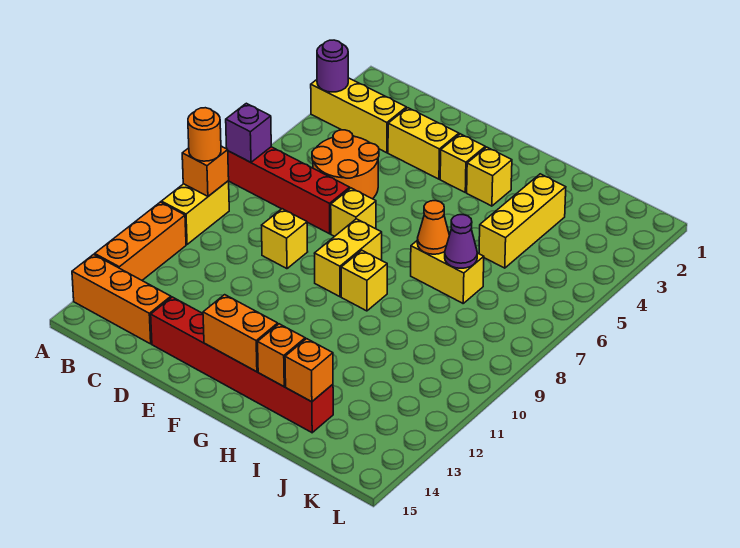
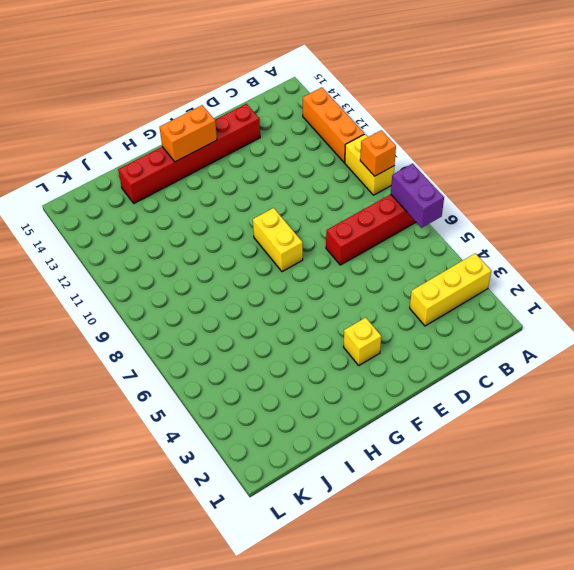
purple brick A6:A7 level 2 -> purple brick A7 level 2
none -> orange brick A14:C14 level 1
none -> orange round brick C5:D6 level 1
none -> yellow brick D3:E3 level 1

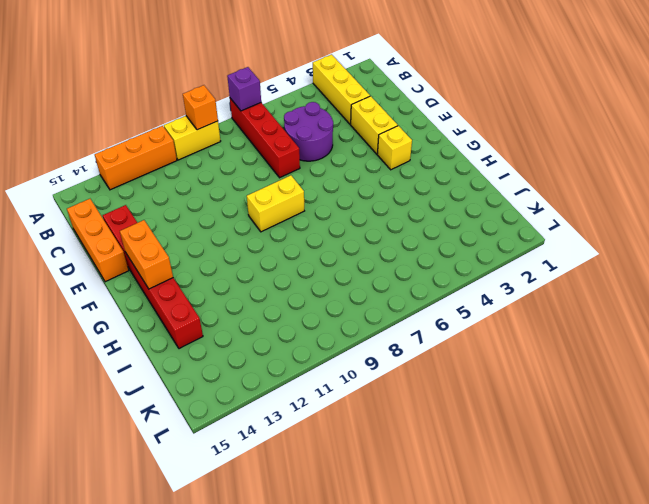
purple round brick C5:D6 level 1 -> orange round brick C5:D6 level 1
orange brick C15:E15 level 1 -> orange brick A14:C14 level 1
none -> yellow brick D9 level 1
none -> yellow brick E7 level 1
none -> yellow brick G3 level 1

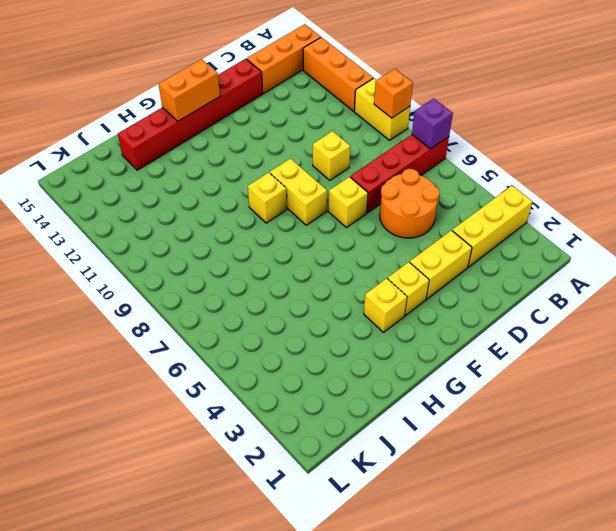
none -> yellow brick H7:I7 level 1
none -> yellow brick I3:I5 level 1
none -> purple round brick A3 level 2

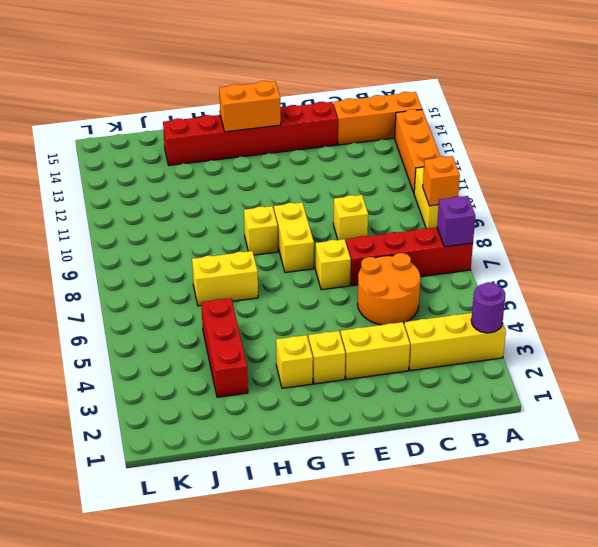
red brick I3:I5 level 1 -> yellow brick I3:I5 level 1
none -> orange cone H7 level 2
none -> orange brick H14 level 2
none -> purple cone I7 level 2

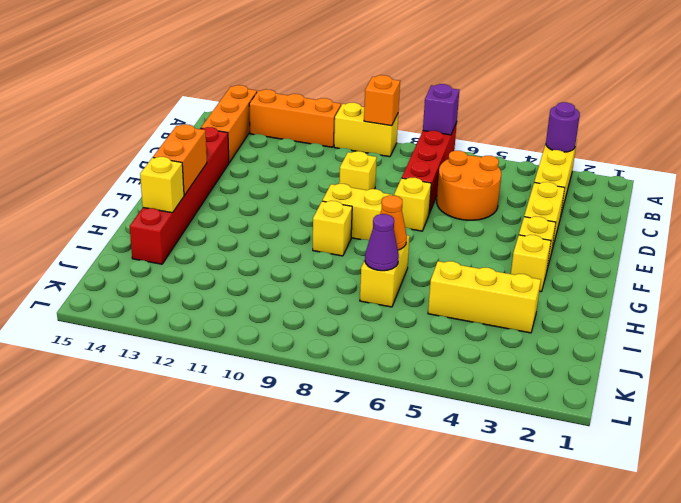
yellow brick H14 level 2 -> orange brick H14 level 2
none -> orange brick I14 level 2
none -> orange round brick A9 level 3

